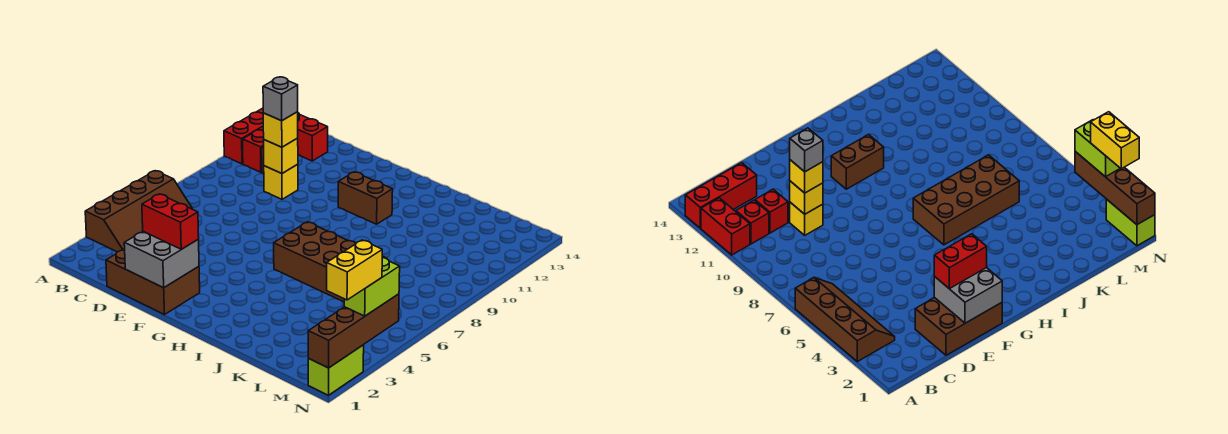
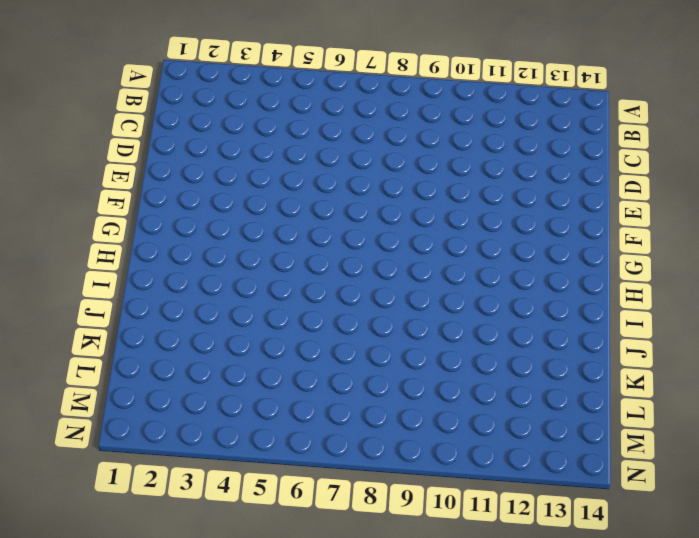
none -> brown slope A3:B6 level 1 top A
none -> red brick A11:A12 level 1
none -> red brick A13:C13 level 1

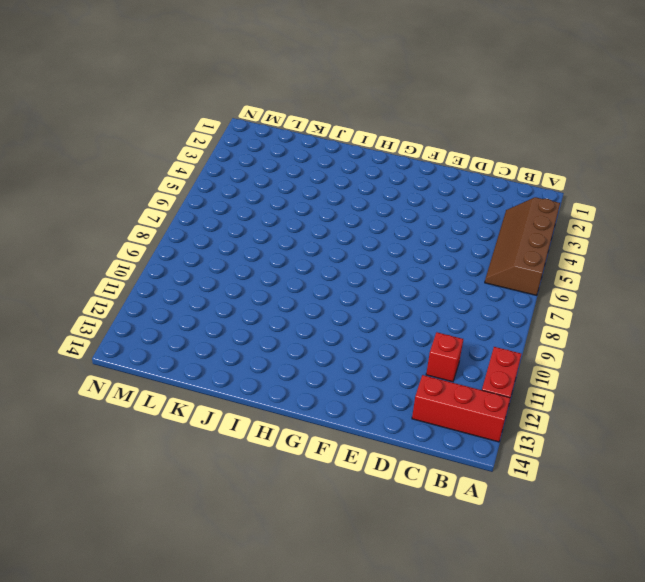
none -> red brick B11 level 1
none -> brown brick D1:F2 level 1
none -> yellow brick D10 level 1

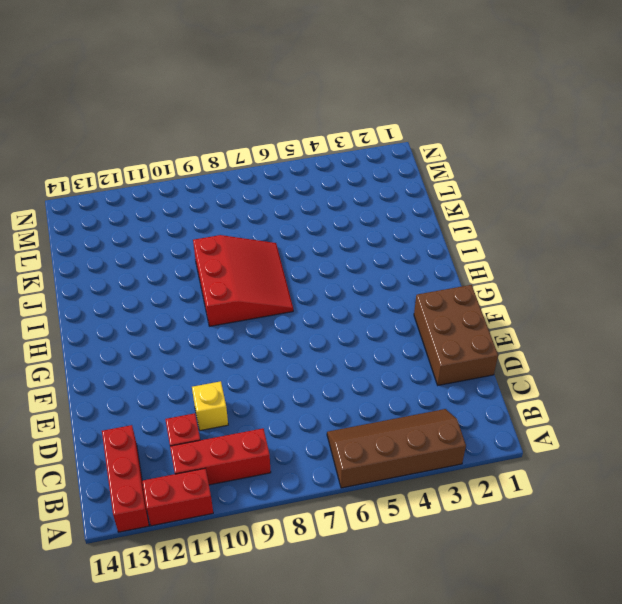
red brick B9:B11 level 1 -> red brick B11 level 1
red slope H7:J9 level 1 top 9 -> brown brick H6:K7 level 1
none -> brown brick G11:H11 level 1
none -> lime brick N1:N2 level 1
none -> yellow brick D10 level 2

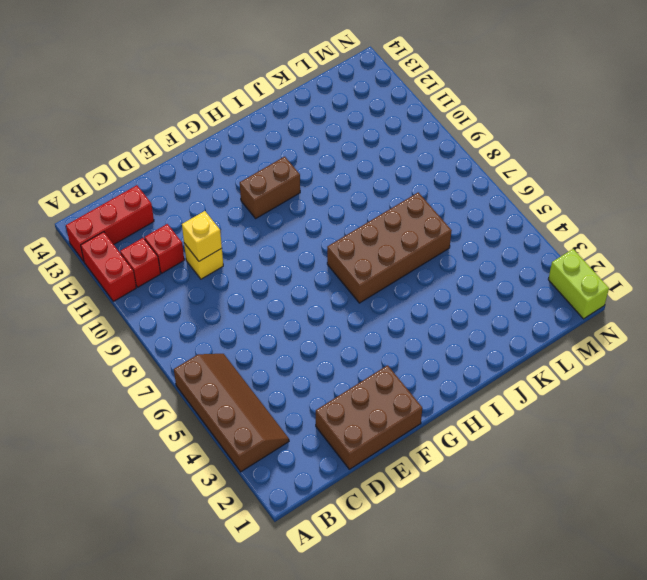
none -> grey brick E1:F2 level 2
none -> brown brick N1:N4 level 2
none -> yellow brick D10 level 3

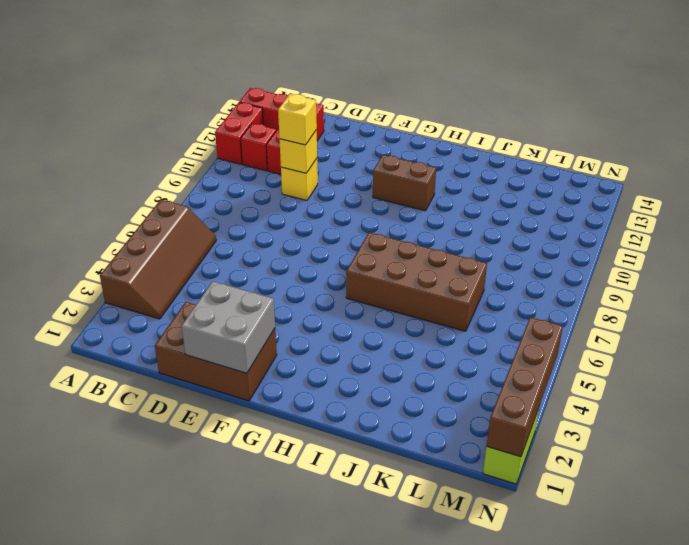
none -> red brick E2:F2 level 3
none -> lime brick N3:N4 level 3
none -> grey brick D10 level 4

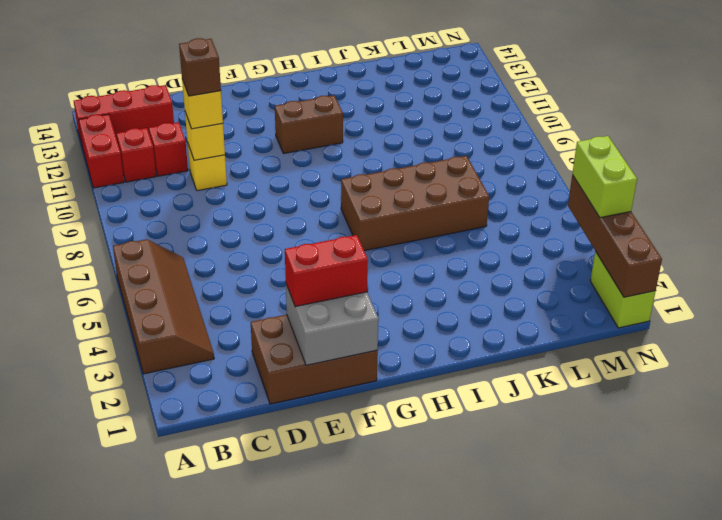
brown brick D10 level 4 -> grey brick D10 level 4
none -> yellow brick N2:N3 level 4

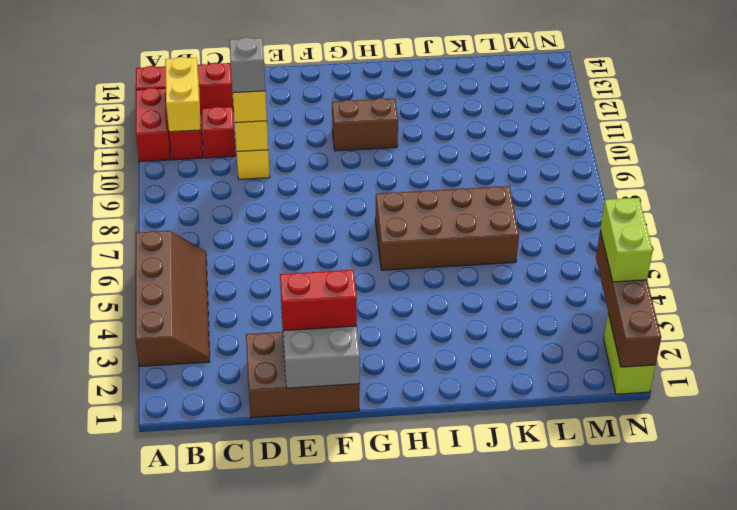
yellow brick B11:B12 level 2 -> yellow brick N2:N3 level 4

